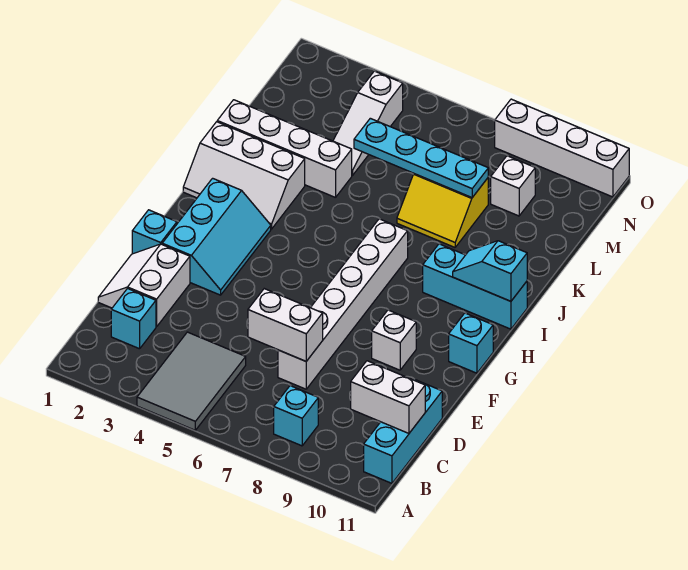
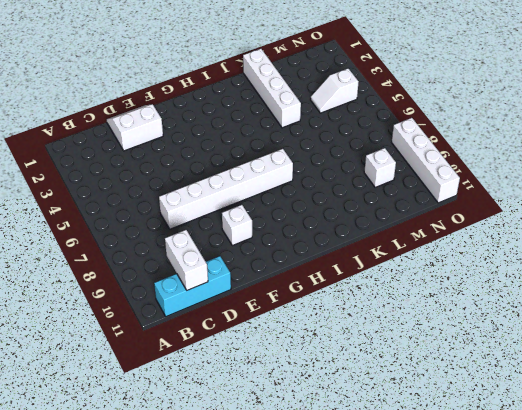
white slope M4:N4 level 1 top N -> white slope L4:N4 level 1 top N
none -> grey tile A4:C5 level 1
none -> cyan brick B8 level 1
none -> cyan brick C2 level 1

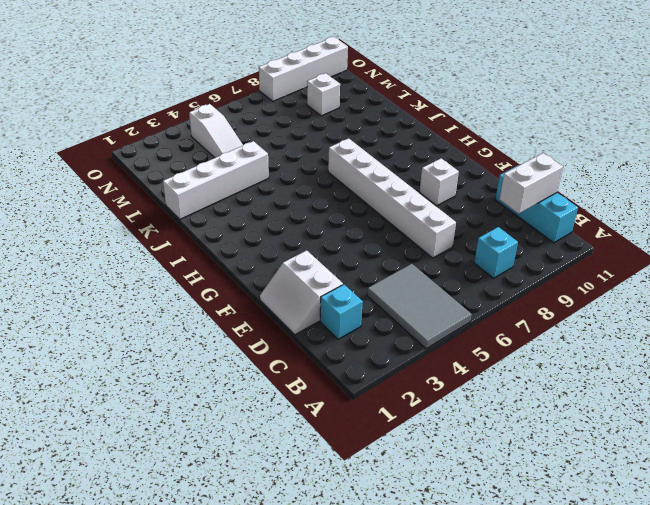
none -> cyan brick F1 level 1
none -> cyan slope F2:H3 level 1 top 2
none -> cyan brick G11 level 1

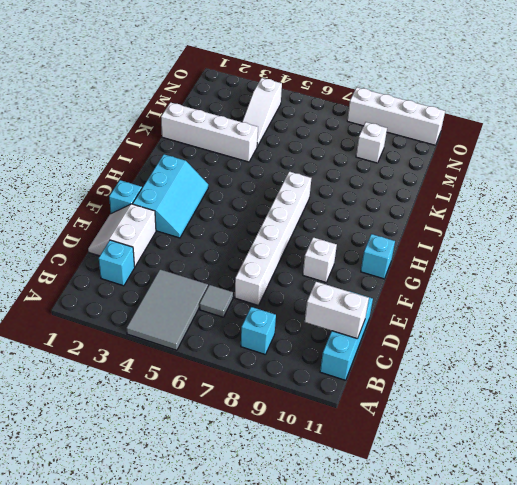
grey tile C6 level 1 -> none
none -> white slope I1:J3 level 1 top J
none -> cyan brick I9:I11 level 1
none -> yellow slope K7:L8 level 1 top L

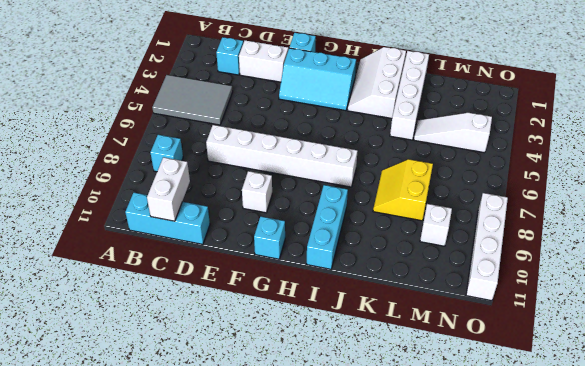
none -> white brick D6:D7 level 2
none -> cyan slope I10:I11 level 2 top 11
none -> cyan plate L5:L8 level 2

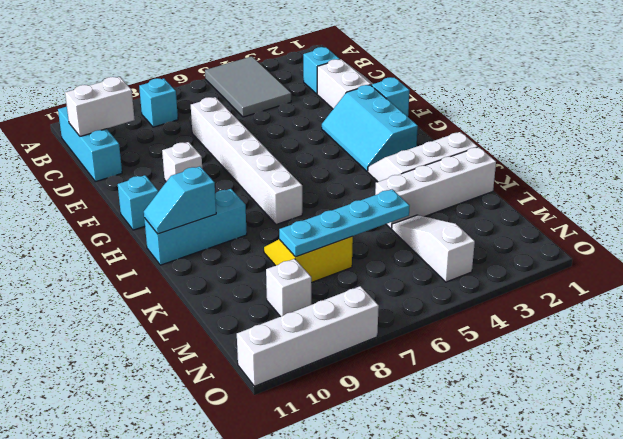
cyan slope I10:I11 level 2 top 10 -> cyan slope I10:I11 level 2 top 11
none -> white brick D6:D7 level 2

